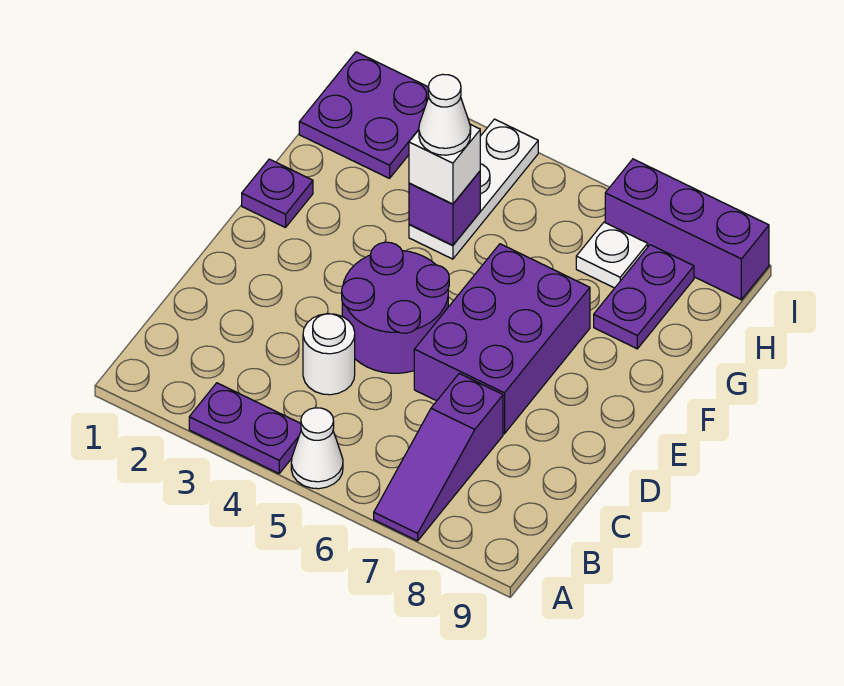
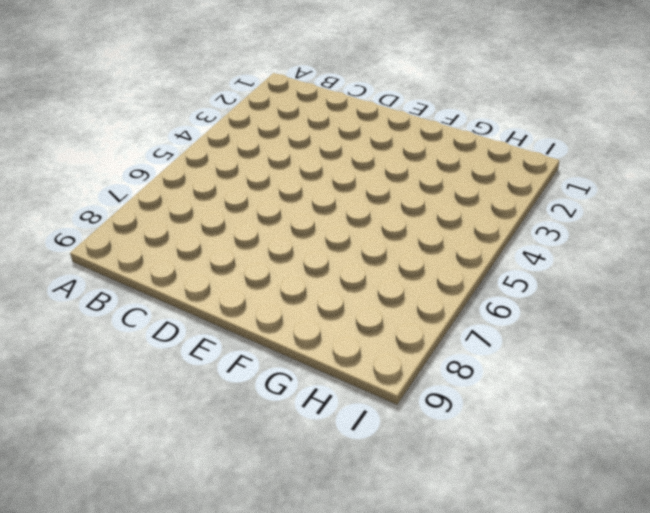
none -> purple plate A3:A4 level 1
none -> white cone A5 level 1
none -> purple slope A7:C7 level 1 top C

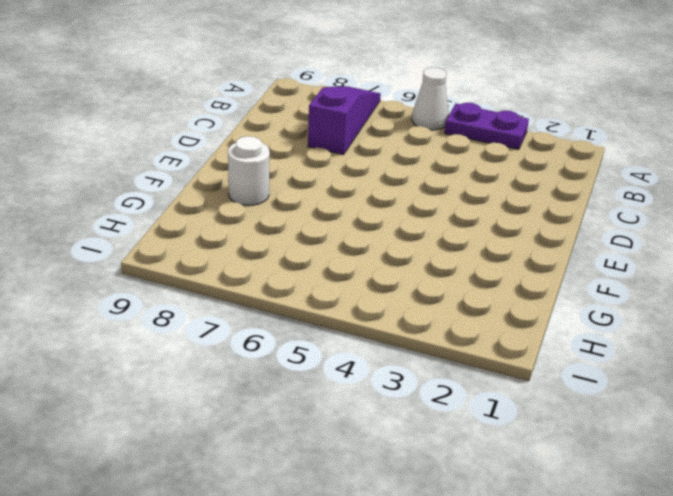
white round brick F8 level 1 -> white round brick C4 level 1
none -> purple round brick D4:E5 level 1
none -> purple brick D6:F7 level 1
none -> purple plate F1 level 1

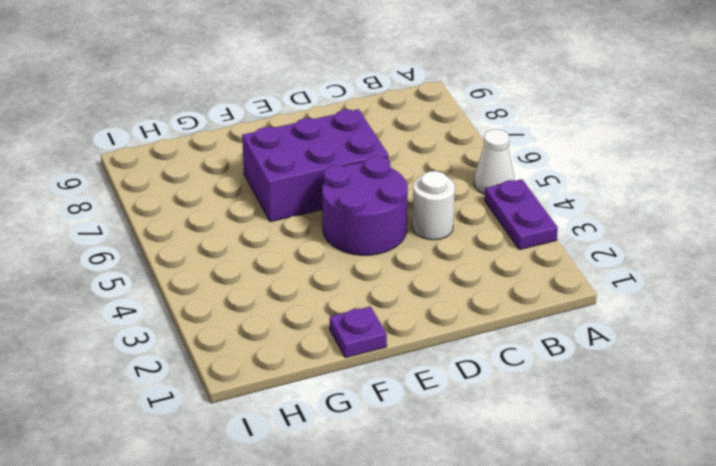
none -> purple slope A7:C7 level 1 top C
none -> white plate G4:I4 level 1
none -> purple plate G8:H8 level 1

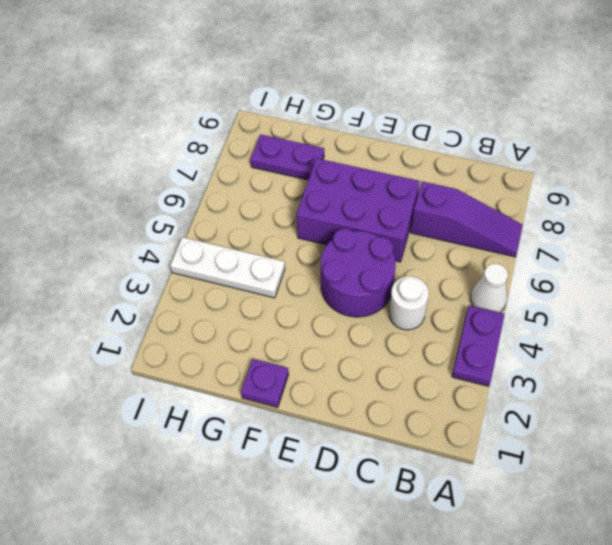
none -> purple plate H1:I2 level 1
none -> white plate H7 level 1
none -> purple brick I7:I9 level 1

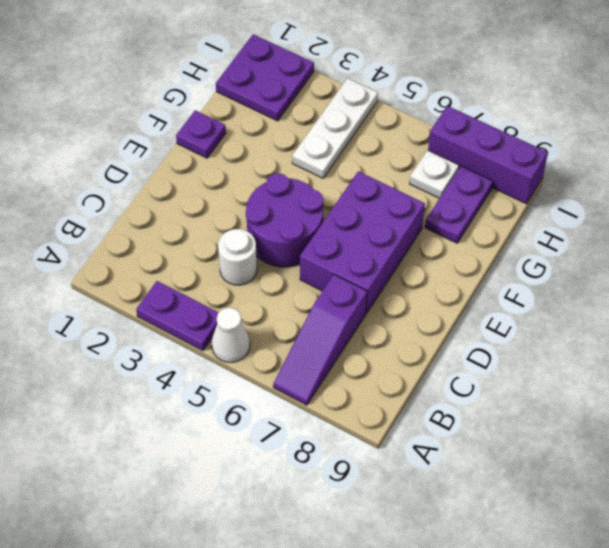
none -> purple brick G4 level 2
none -> white brick G4 level 3
none -> white cone G4 level 4

